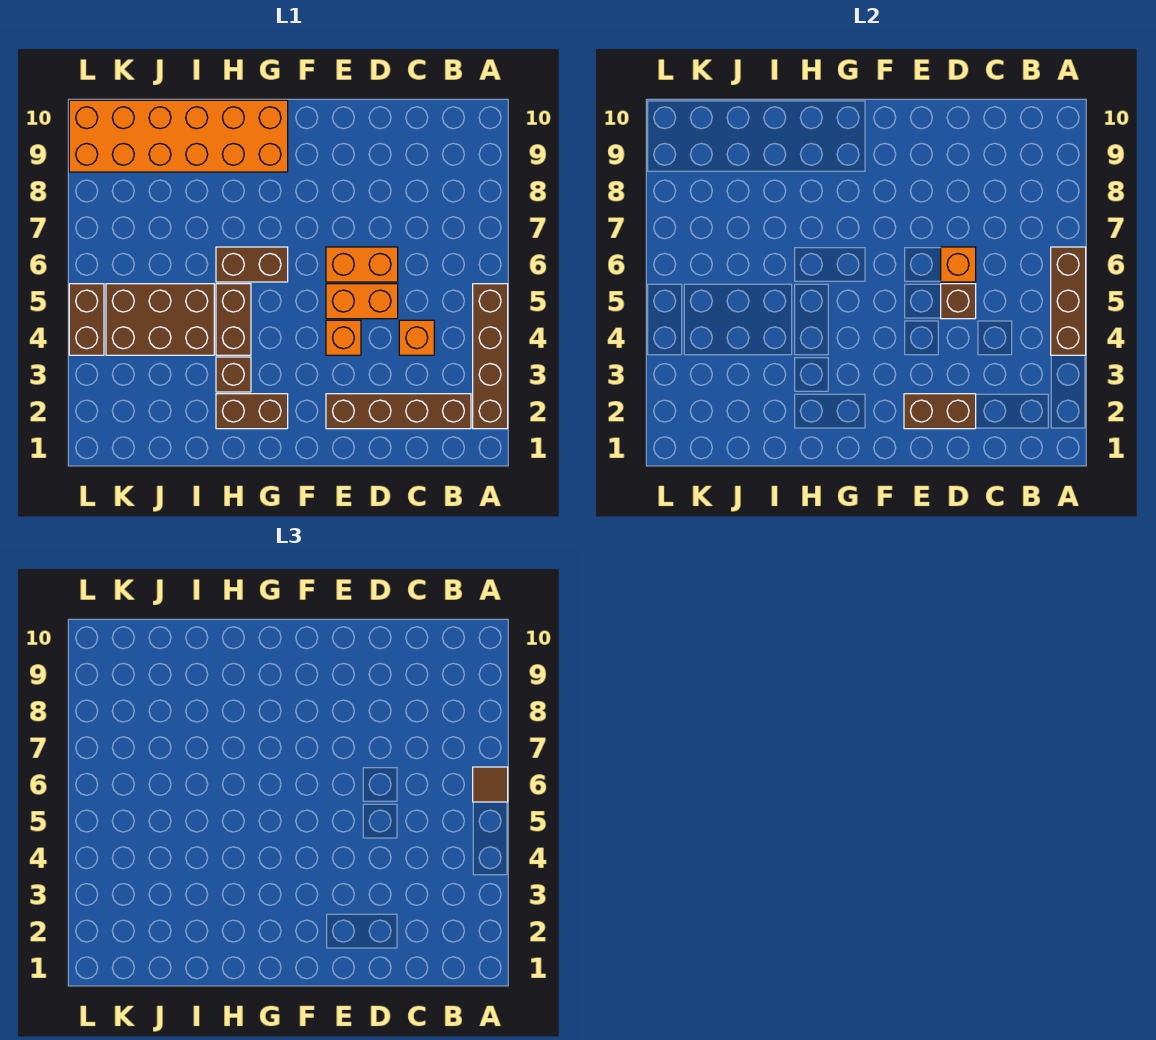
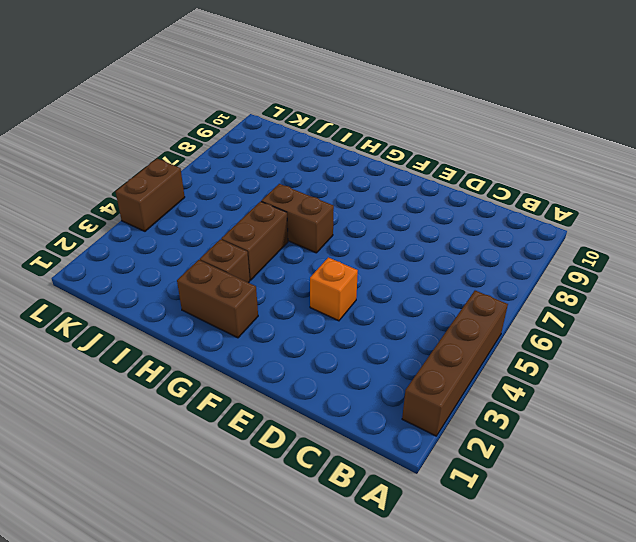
none -> brown brick B2:E2 level 1
none -> orange brick C4 level 1
none -> orange brick D5:E5 level 1

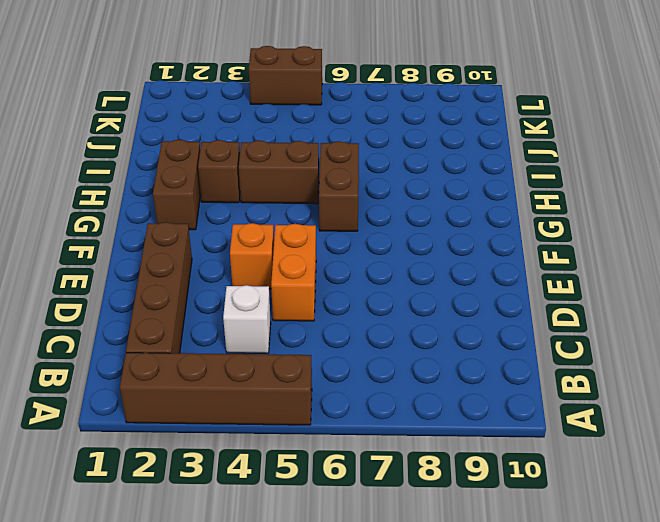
white brick C4 level 1 -> orange brick C4 level 1
none -> orange brick D6:E6 level 1
none -> orange brick G9:L10 level 1
none -> brown brick I4:K5 level 1

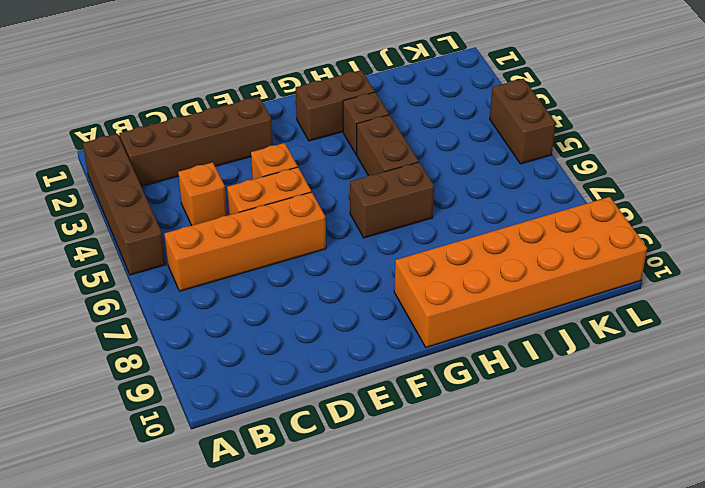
orange brick B6:E6 level 1 -> orange brick D6:E6 level 1
none -> brown brick I4:K5 level 1
none -> brown brick A4:A6 level 2
none -> brown brick D2:E2 level 2

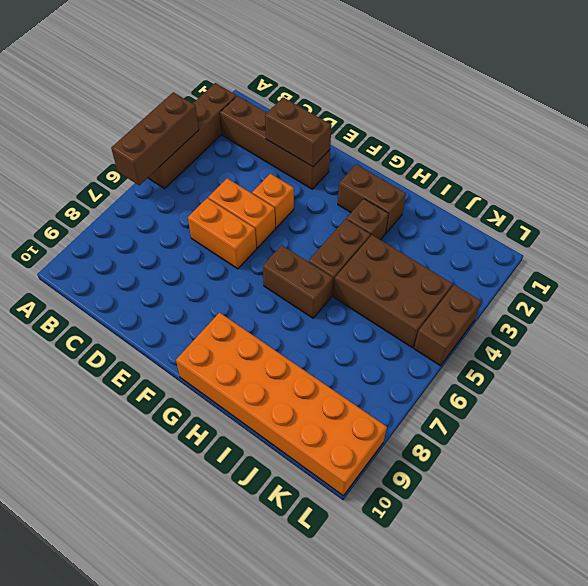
none -> orange brick C4 level 1
none -> brown brick D5 level 2
none -> orange brick D6 level 2

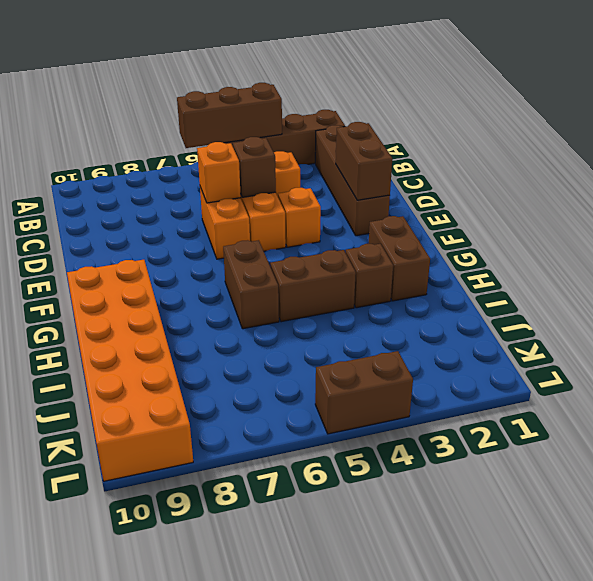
none -> brown brick I4:K5 level 1
none -> brown tile A6 level 3

